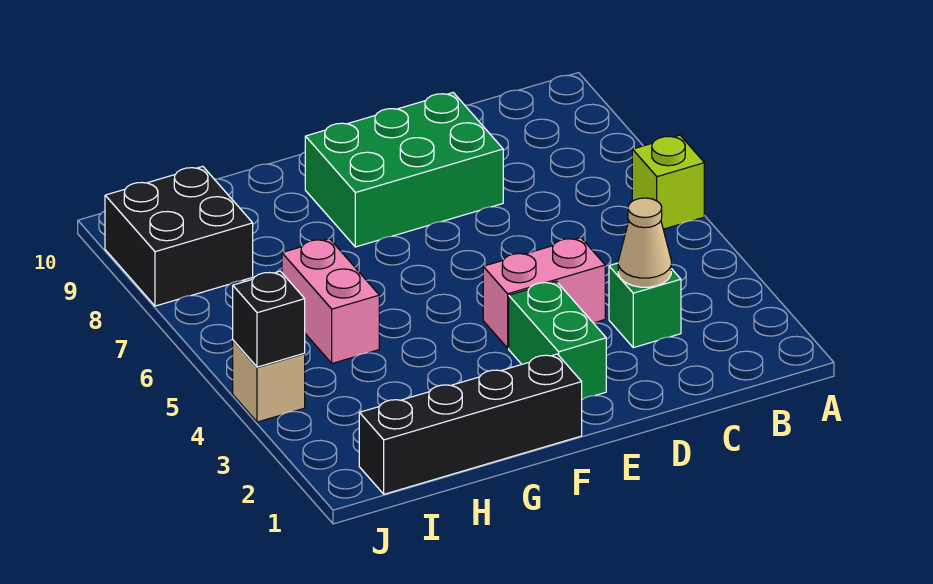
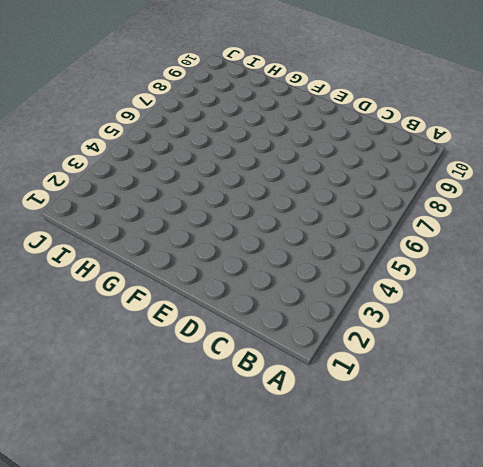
none -> lime brick A6 level 1
none -> green brick C3 level 1

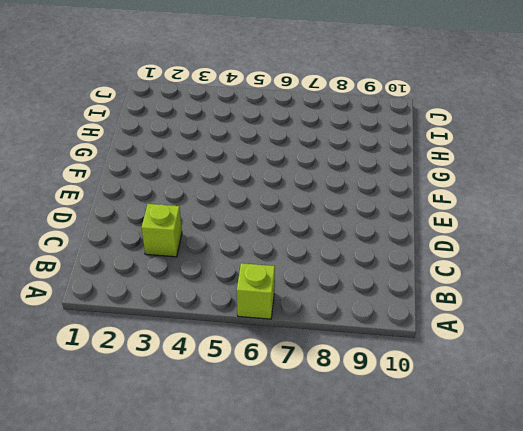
lime brick C3 level 1 -> green brick C3 level 1
none -> pink brick D4:E4 level 1
none -> green brick D8:F9 level 1

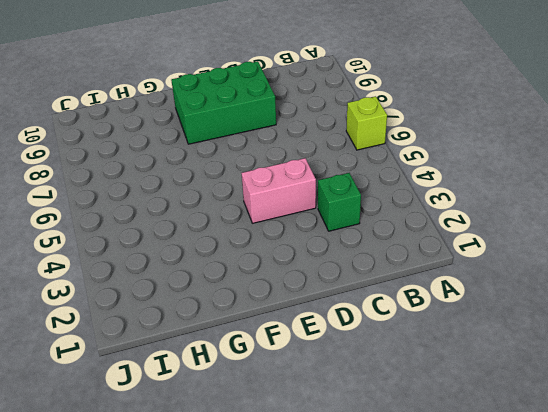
none -> green brick E2:E3 level 1
none -> black brick F1:I1 level 1

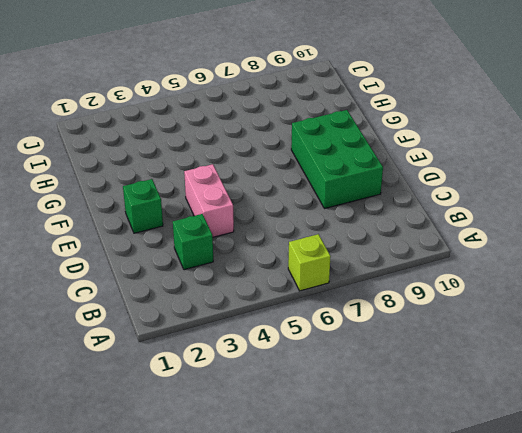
green brick E2 level 1 -> green brick E2:E3 level 1
none -> black brick F1:I1 level 1
none -> pink brick H5:H6 level 1

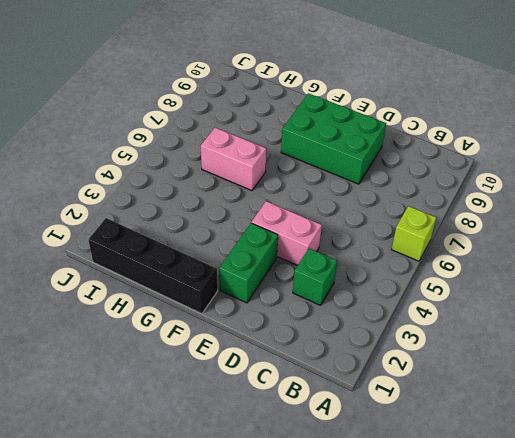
pink brick G6:H6 level 1 -> pink brick H5:H6 level 1
none -> black brick I8:J9 level 1
none -> tan brick J4 level 1

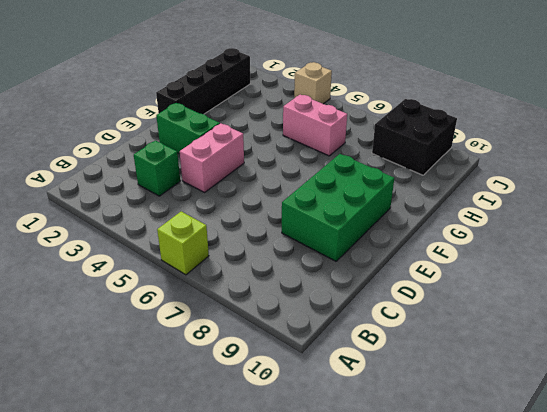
none -> tan cone C3 level 2
none -> black brick J4 level 2

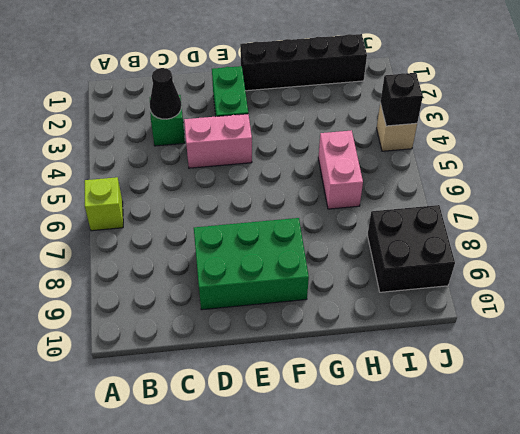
black cone C3 level 2 -> tan cone C3 level 2

